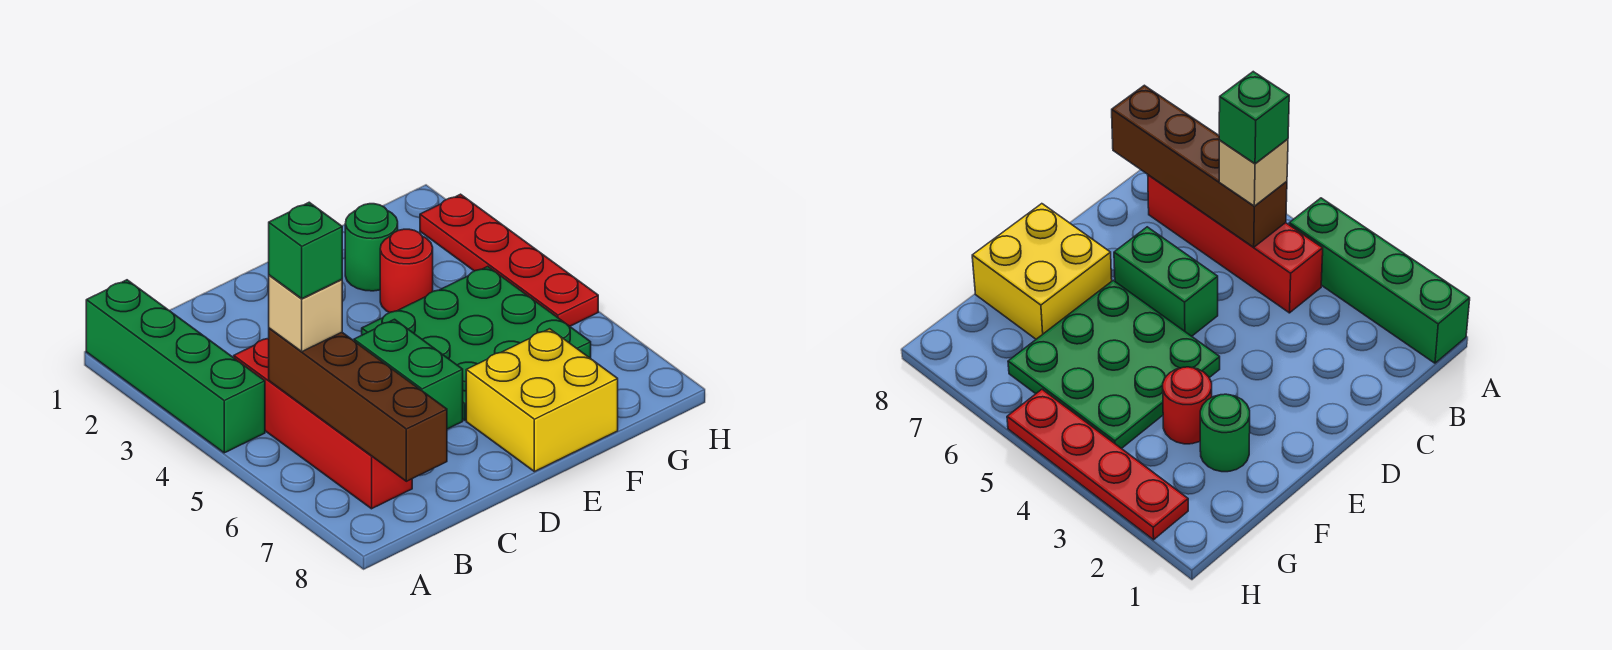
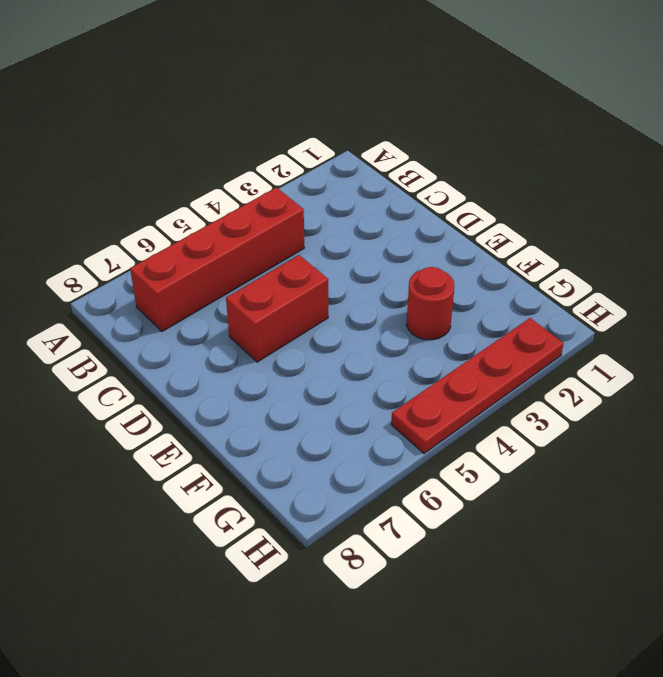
red brick D5:D6 level 1 -> green brick D5:D6 level 1
none -> green brick A1:A4 level 1
none -> green plate E4:G6 level 1

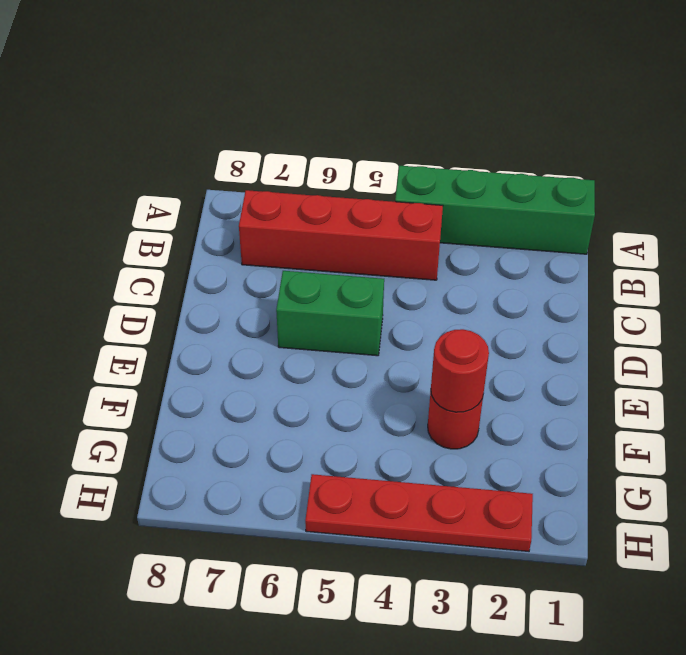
red round brick F3 level 2 -> none
none -> green plate E4:G6 level 1
none -> yellow brick E7:F8 level 1

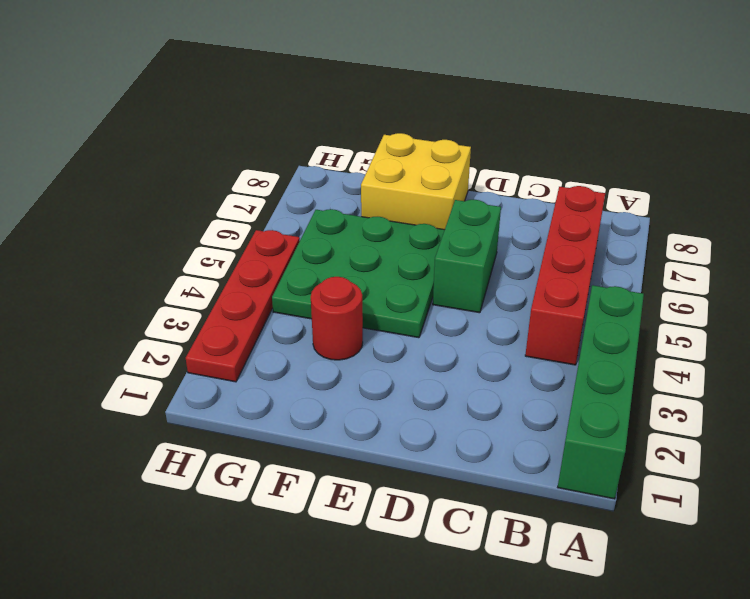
none -> green round brick F2 level 1
none -> brown brick B5:B8 level 2

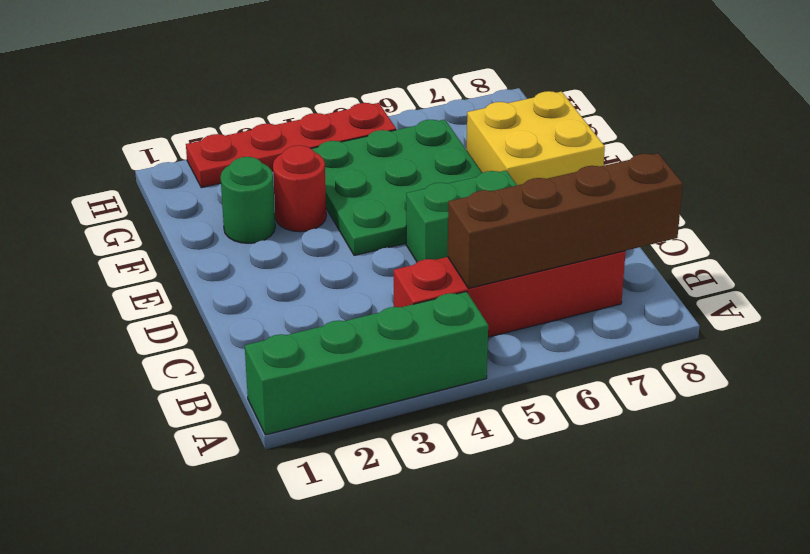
none -> tan brick B5 level 3
none -> green brick B5 level 4

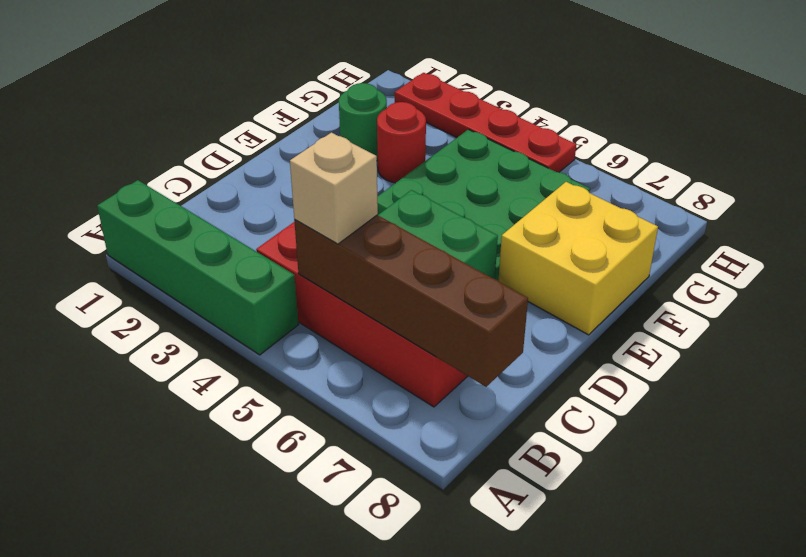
none -> green brick B5 level 4

